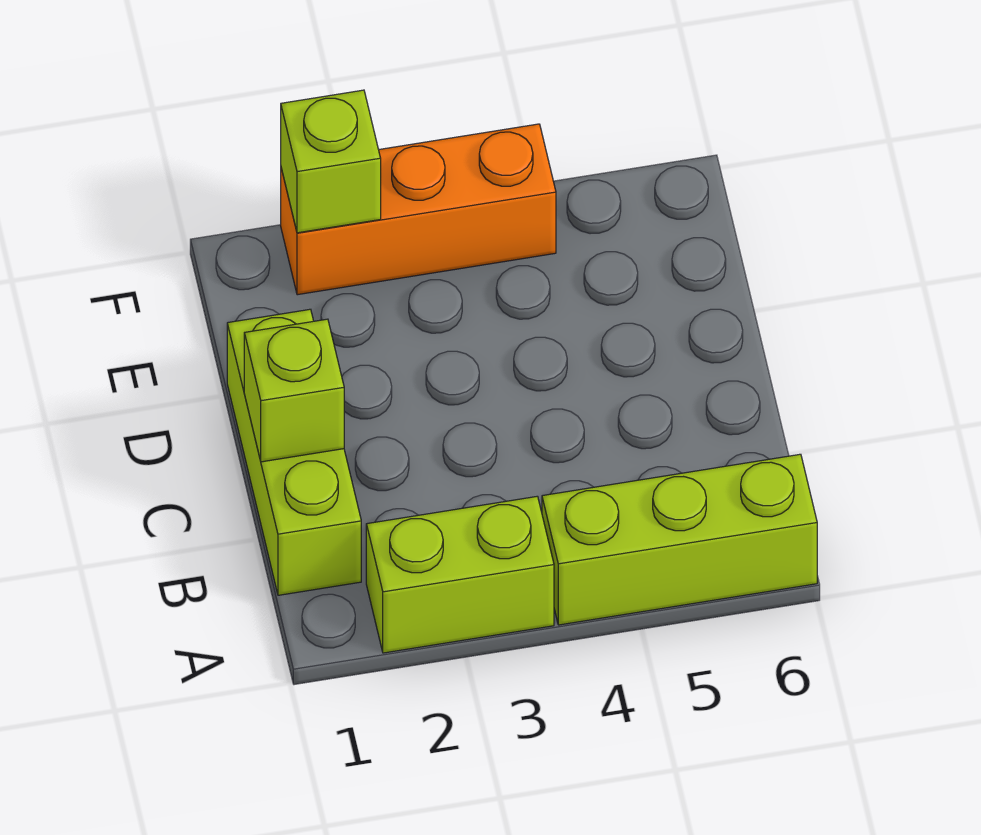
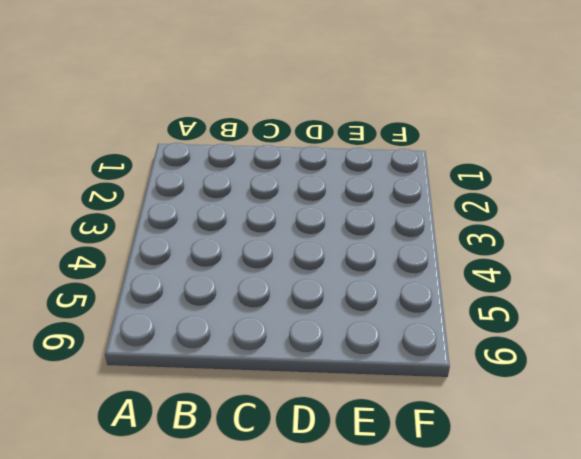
none -> lime brick A2:A3 level 1
none -> lime brick A4:A6 level 1

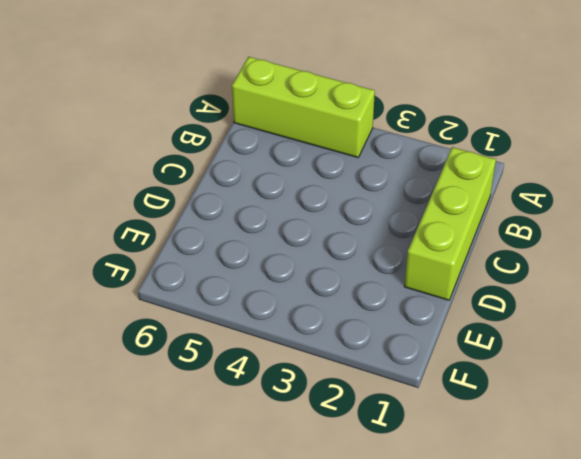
none -> lime brick A2:A3 level 1
none -> orange brick F2:F4 level 1

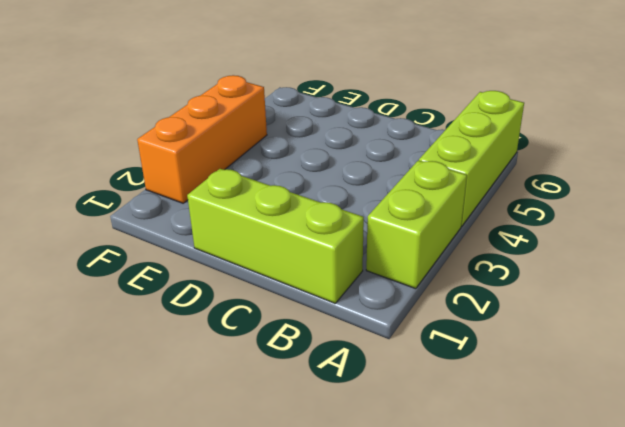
none -> lime brick C1 level 2
none -> lime brick F2 level 2

